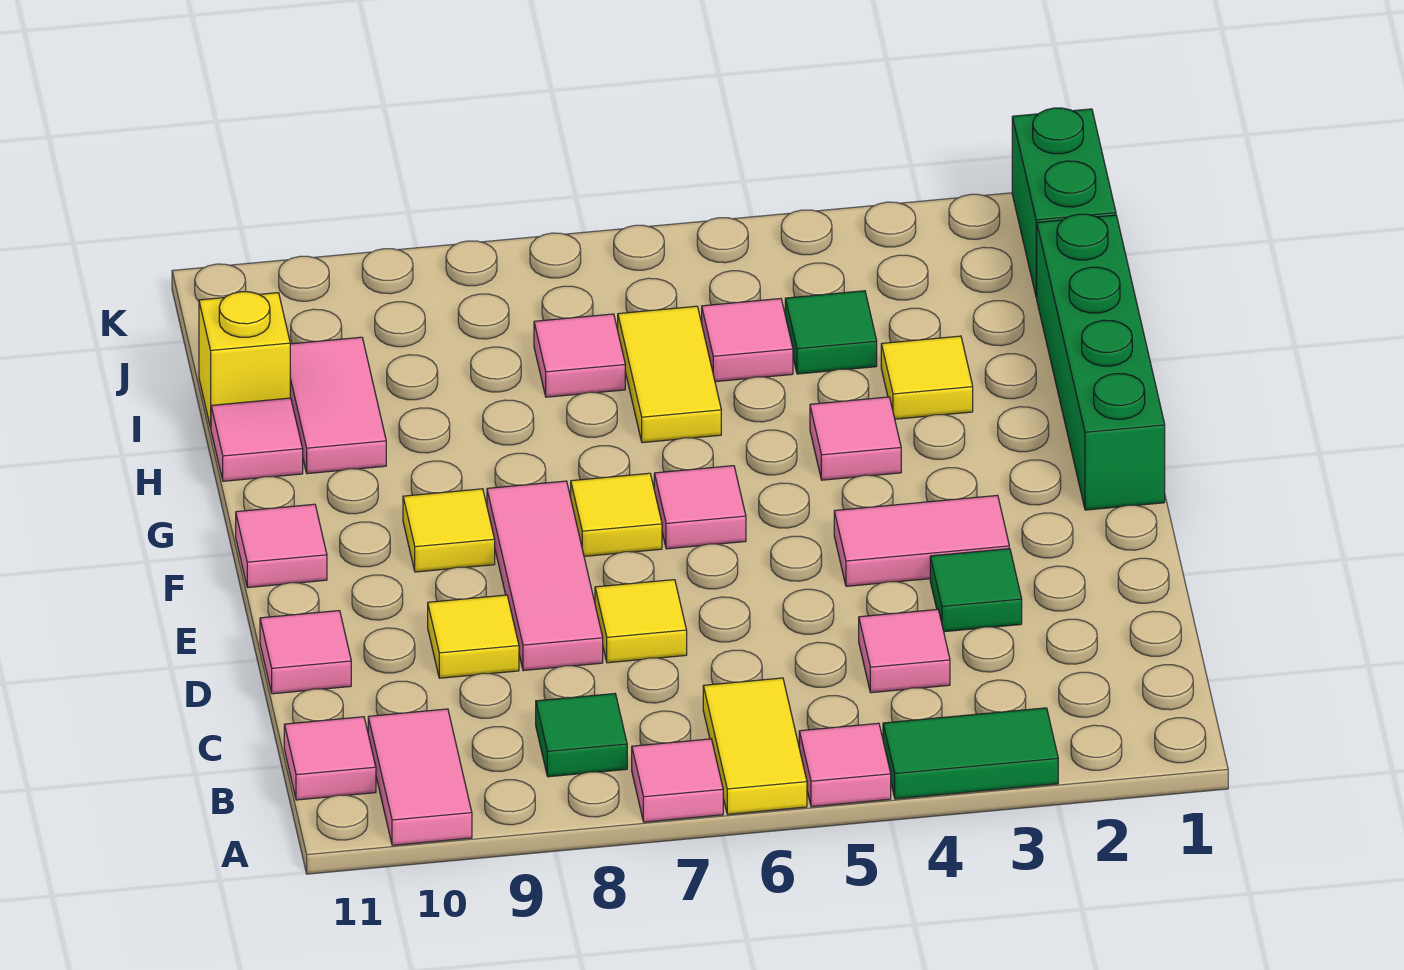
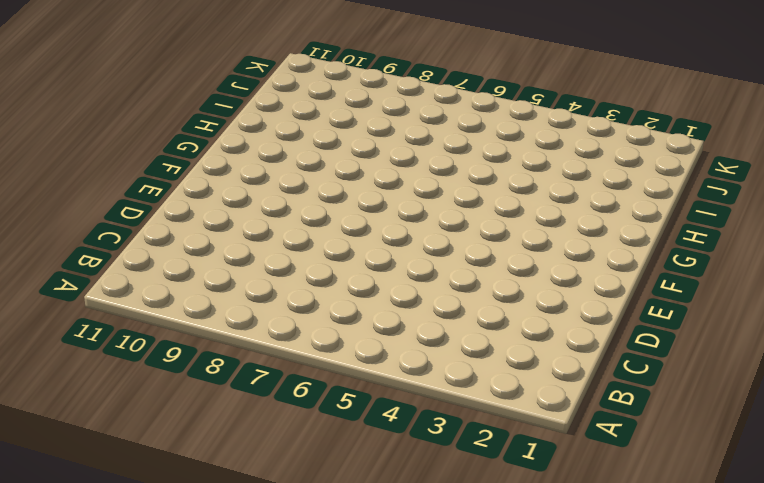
none -> green tile A3:A4 level 1
none -> pink tile A5 level 1
none -> yellow tile A6:B6 level 1

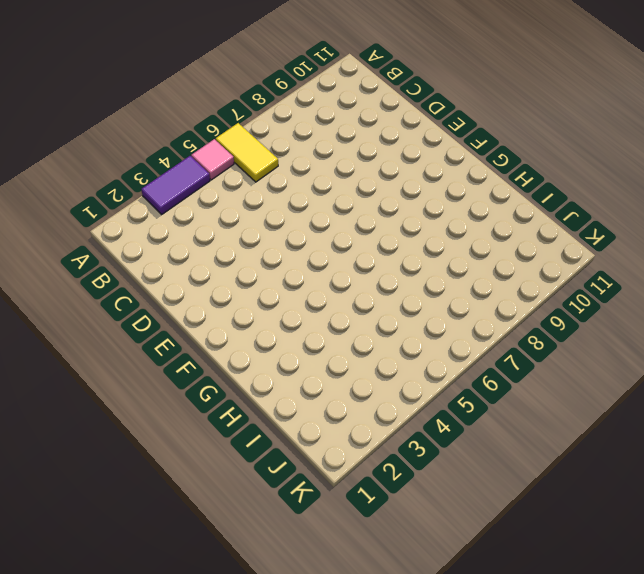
purple tile A3:A4 level 1 -> green tile A3:A4 level 1
none -> pink tile A7 level 1
none -> pink tile A10:B10 level 1
none -> green tile B8 level 1

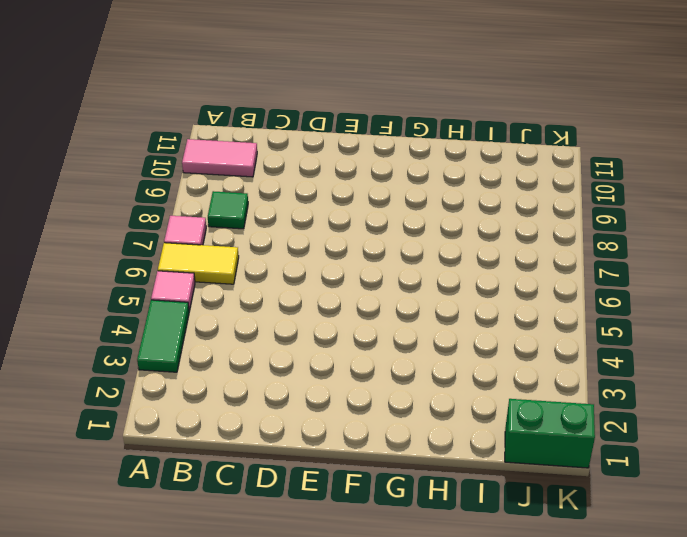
none -> pink tile B11 level 1
none -> pink tile C4 level 1
none -> green tile D3 level 1

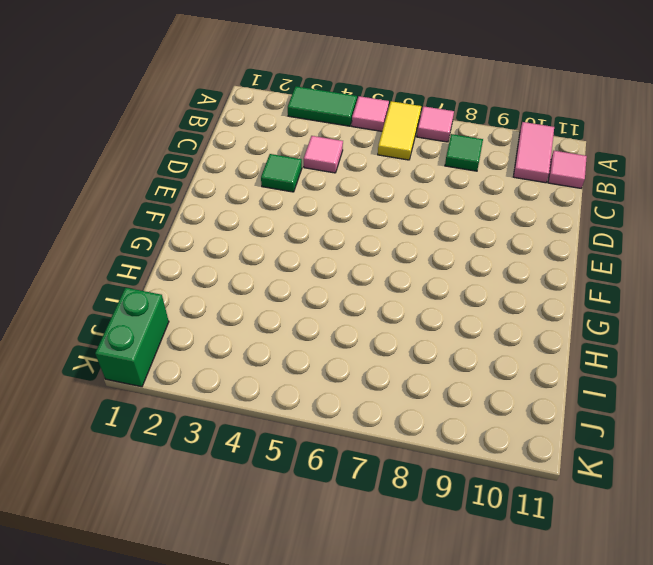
none -> yellow tile D7 level 1
none -> pink tile D8:F8 level 1
none -> yellow tile D9 level 1

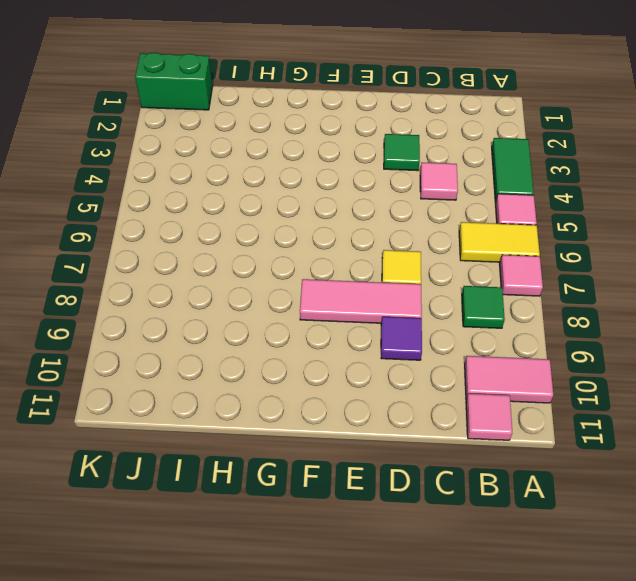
purple tile D9 level 1 -> yellow tile D9 level 1
none -> pink tile D11 level 1
none -> pink tile E3:E4 level 1
none -> green brick F1:I1 level 1

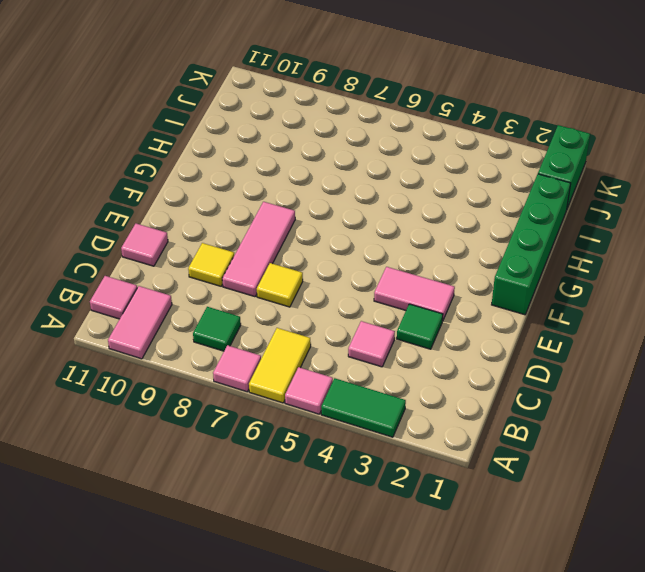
none -> pink tile F6 level 1
none -> yellow tile F7 level 1
none -> yellow tile F9 level 1

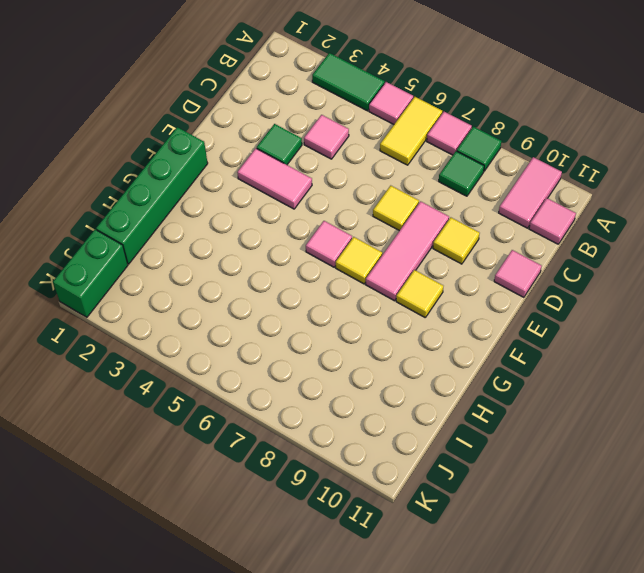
green tile A8 level 1 -> green tile I4 level 1
none -> pink tile F11 level 1
none -> pink tile G4 level 1
none -> yellow tile H3 level 1

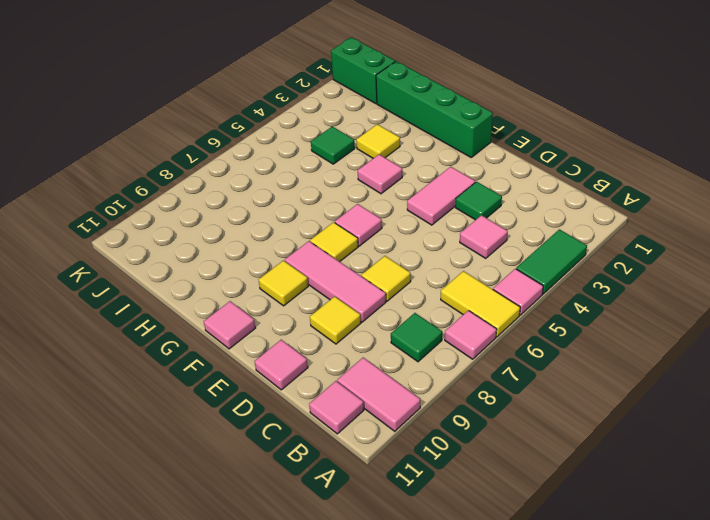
none -> yellow tile H6:I6 level 1
none -> pink tile H10:I10 level 1
none -> pink tile H11 level 1

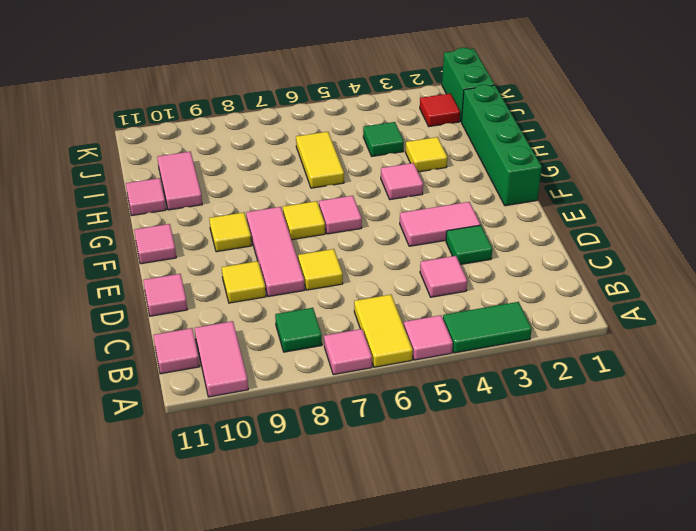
red tile J2 level 1 -> none
none -> pink tile I5 level 1
none -> pink tile I7 level 1
none -> yellow brick I11 level 1

